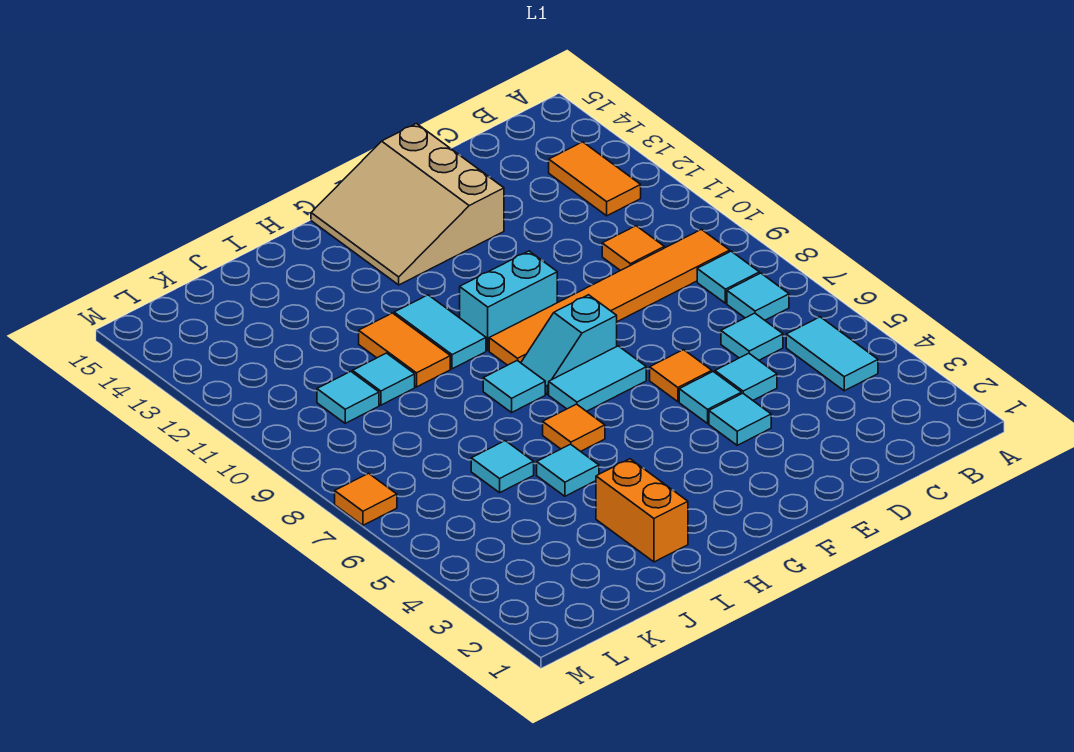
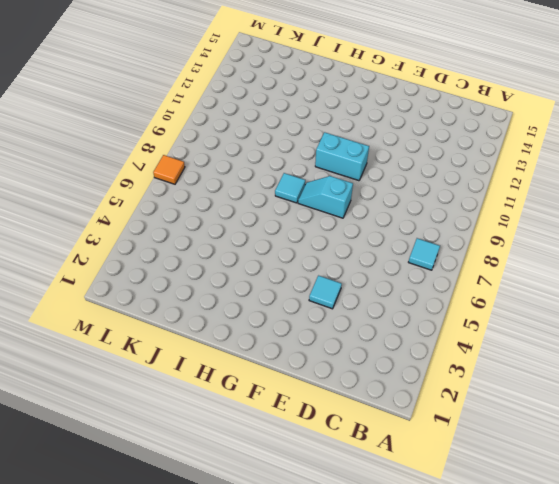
none -> cyan tile B4:B5 level 1
none -> cyan tile B8 level 1
none -> orange tile B9:G9 level 1

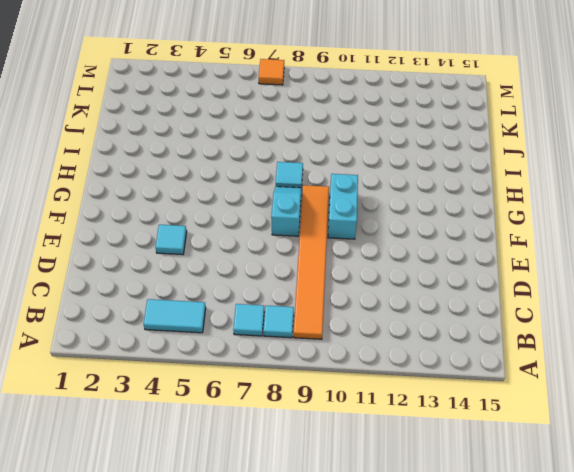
none -> orange tile B12:B13 level 1
none -> cyan tile C6 level 1
none -> orange tile C10 level 1

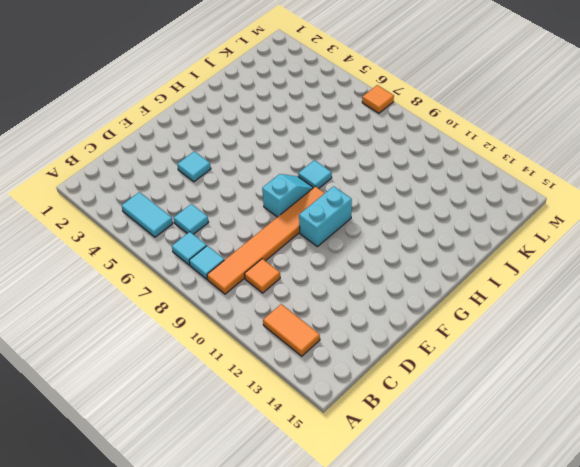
none -> cyan tile D5 level 1
none -> cyan tile E5 level 1
none -> orange tile E6 level 1

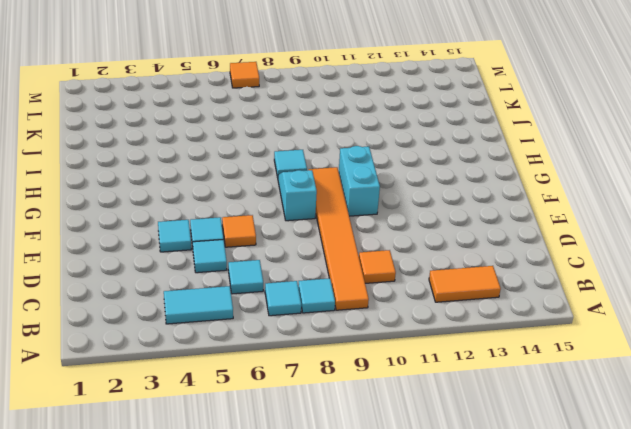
none -> tan slope E13:G15 level 1 top E
none -> cyan tile F7:G7 level 1
none -> orange tile H6 level 1

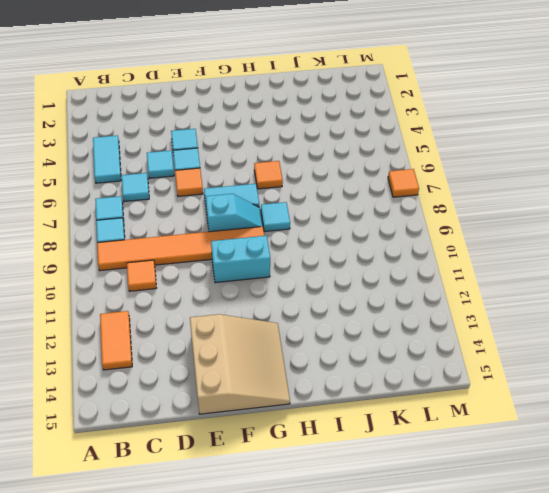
none -> cyan tile H10:H11 level 1
none -> orange brick I2:I3 level 1
none -> cyan tile I5 level 1

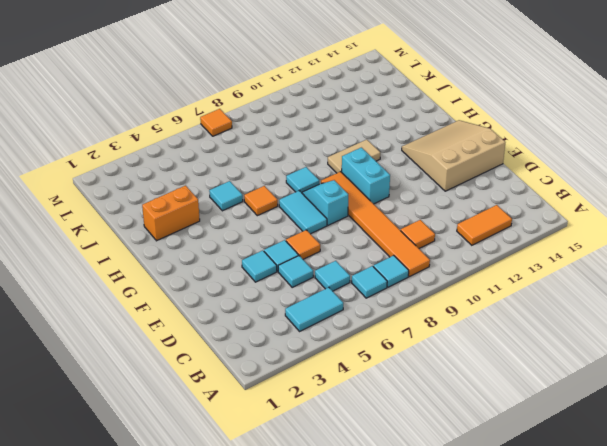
tan tile H10:H11 level 1 -> cyan tile H10:H11 level 1
none -> orange tile I10:I11 level 1
none -> cyan tile J6 level 1
none -> cyan tile J10 level 1

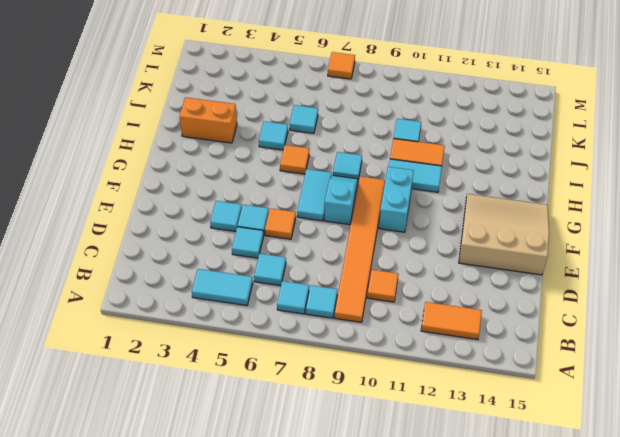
none -> cyan tile K10 level 1

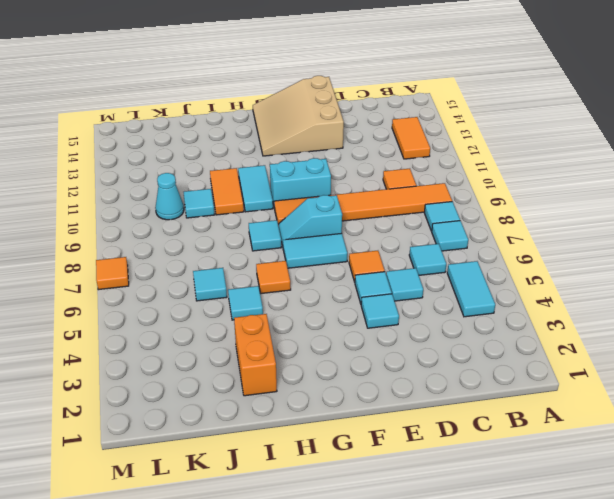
cyan cone K10 level 1 -> cyan tile K10 level 1

